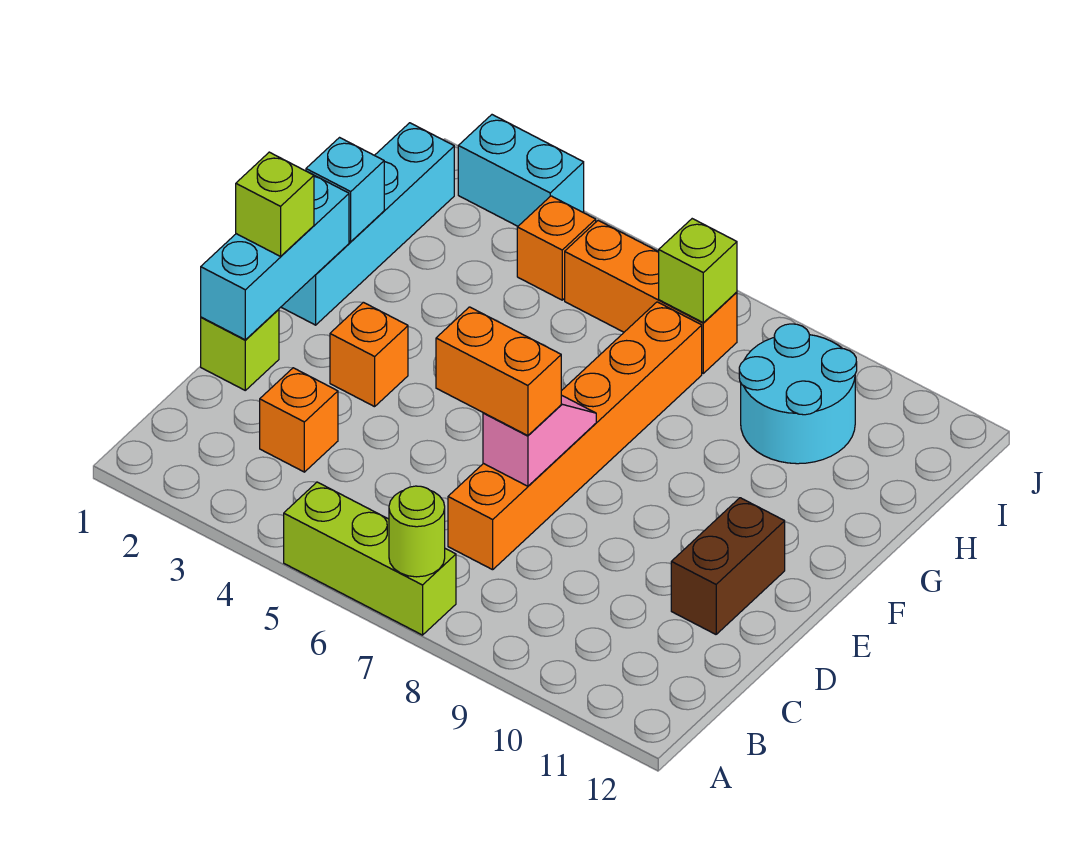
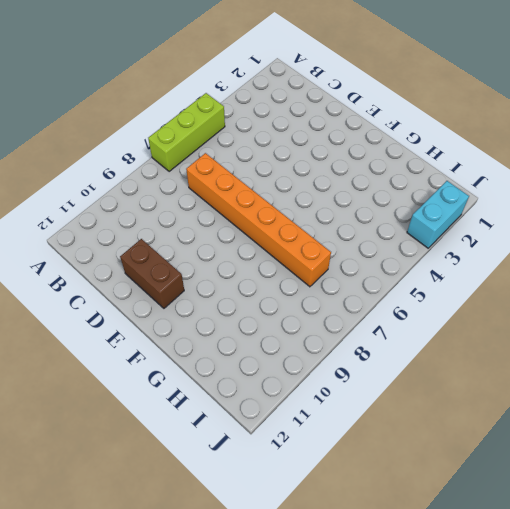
none -> orange brick C3 level 1
none -> lime brick D1 level 1
none -> orange brick E3 level 1

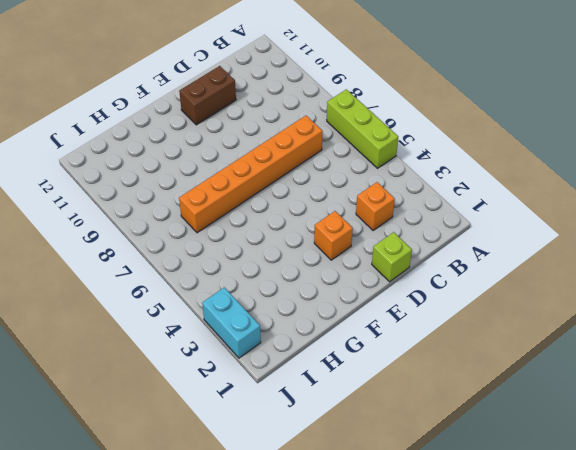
none -> cyan brick F1:I1 level 1
none -> cyan round brick H9:I10 level 1
none -> orange brick I4 level 1

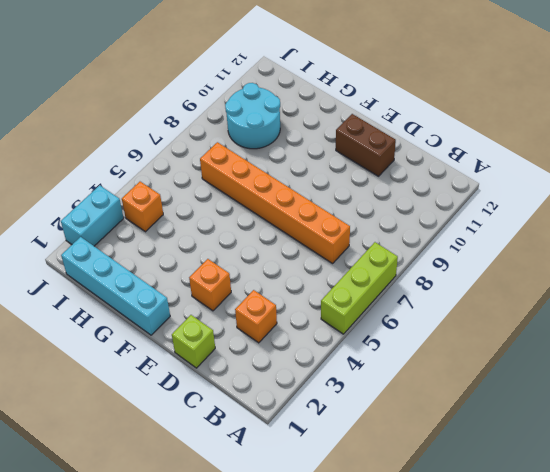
none -> orange brick I5:I7 level 1
none -> lime round brick A7 level 2
none -> cyan brick D1:F1 level 2

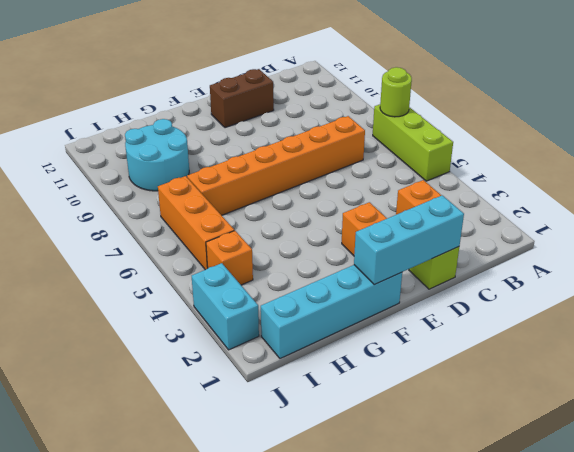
none -> pink slope D7:E7 level 2 top D
none -> cyan brick G1 level 2
none -> lime brick I7 level 2

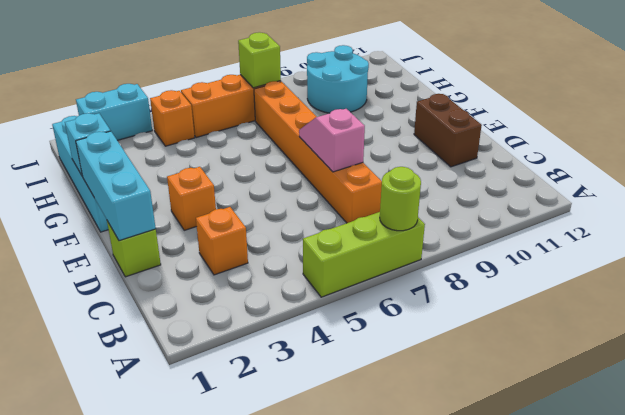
none -> orange brick D6:D7 level 3
none -> lime brick E1 level 3

